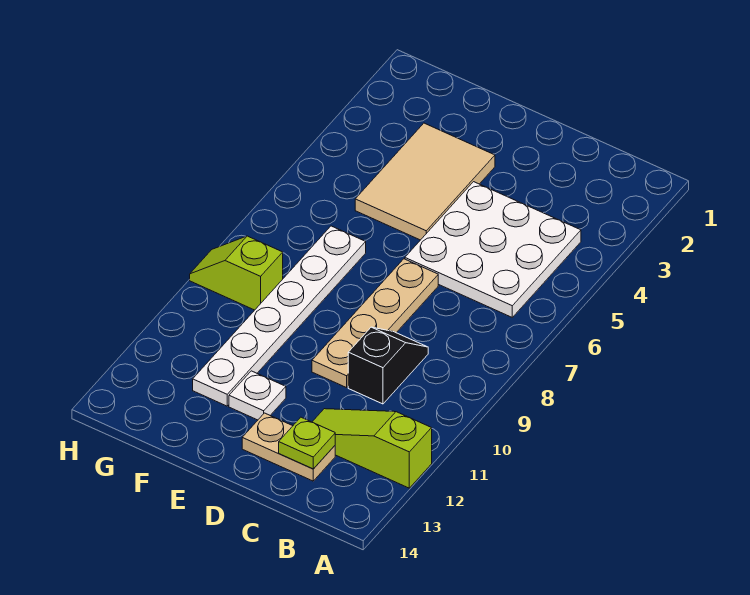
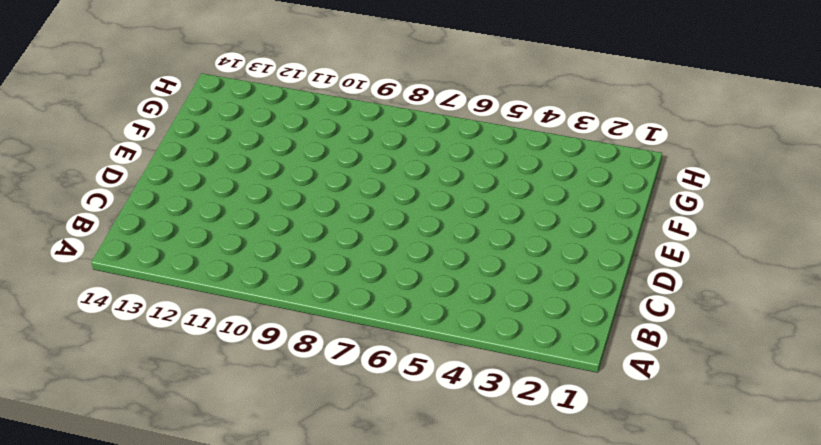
none -> lime slope A12:C12 level 1 top A
none -> white plate B4:D6 level 1

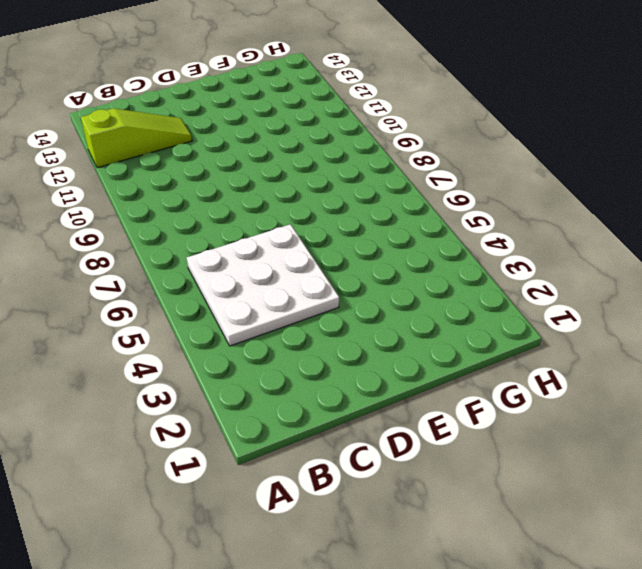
none -> black slope C9:C10 level 1 top 10
none -> tan plate C13:D13 level 1

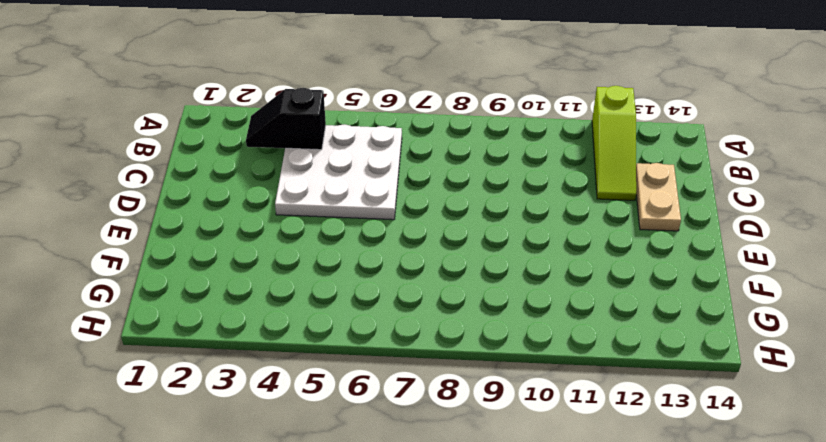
black slope B3:B4 level 2 top 4 -> black slope C9:C10 level 1 top 10
none -> tan plate D7:D10 level 1
none -> tan tile E3:F5 level 1

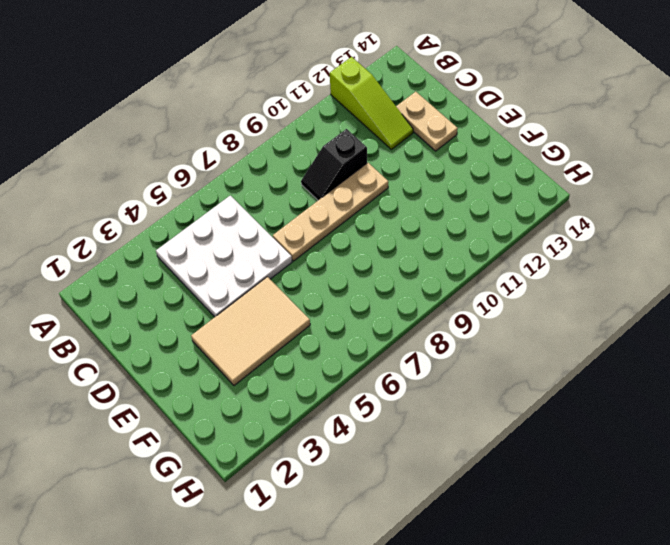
none -> white plate E12 level 1
none -> white plate F7:F12 level 1

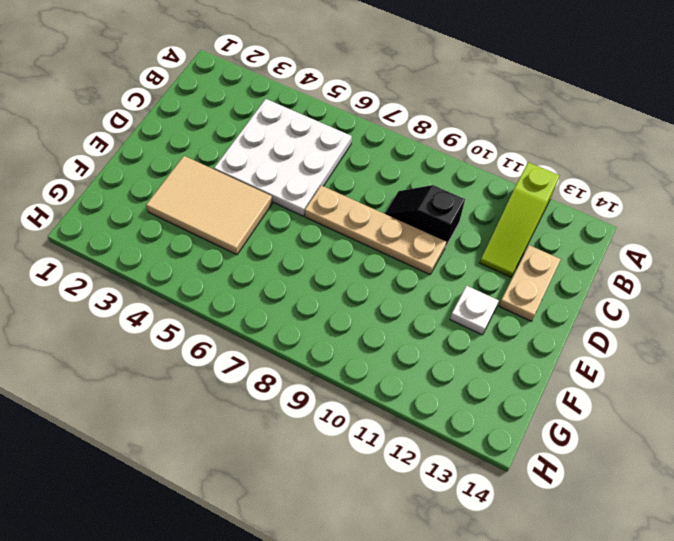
none -> white plate F7:F12 level 1
none -> lime slope G9:H9 level 1 top G

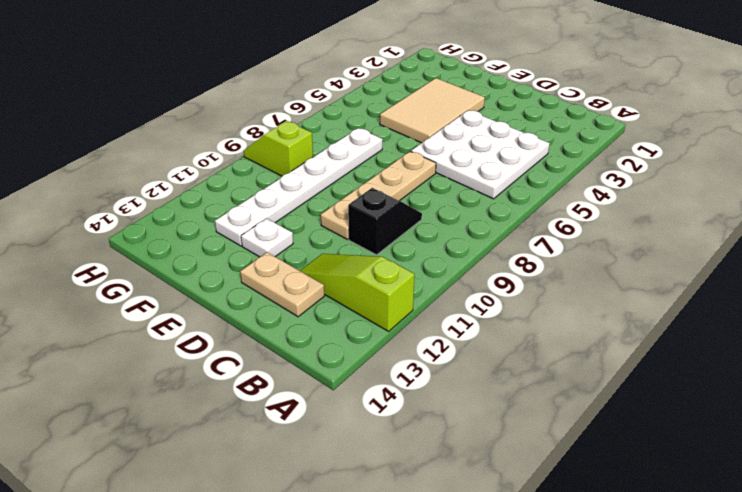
none -> lime plate C13 level 2

